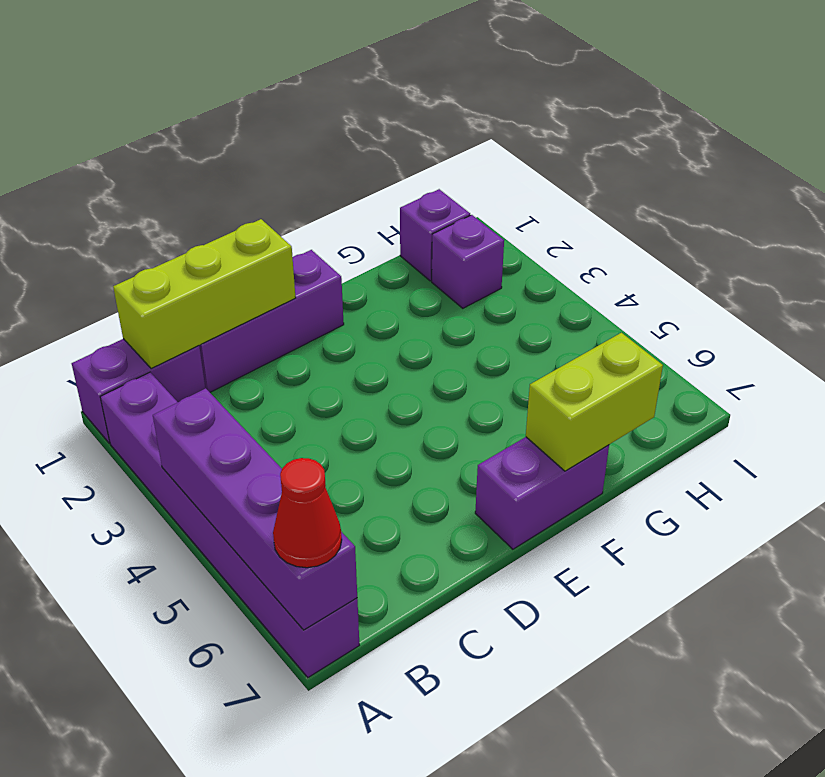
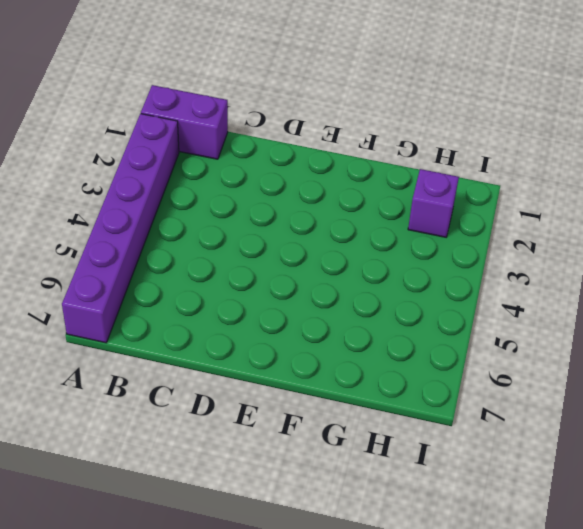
none -> purple brick C1:E1 level 1
none -> purple brick E7:F7 level 1

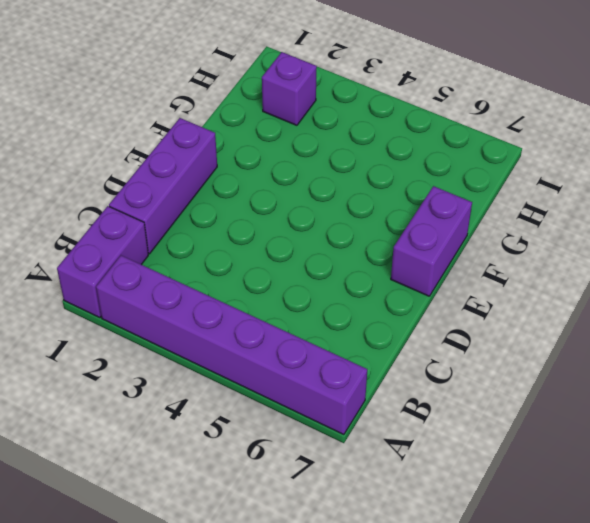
none -> purple brick H1 level 1
none -> purple brick A4:A7 level 2

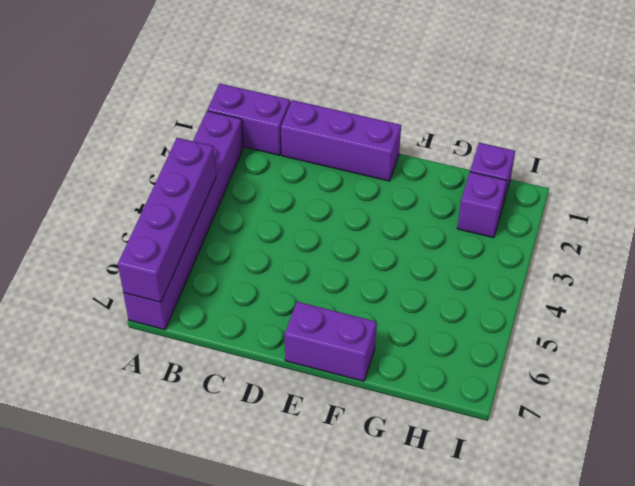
none -> lime brick B1:D1 level 2
none -> lime brick F7:G7 level 2

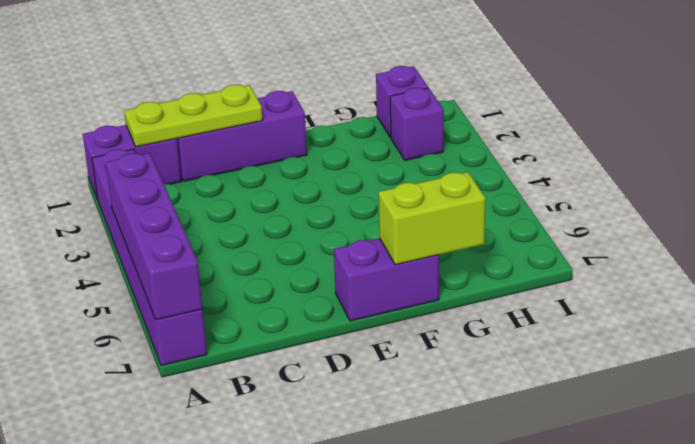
lime plate B1:D1 level 2 -> lime brick B1:D1 level 2
none -> red cone A7 level 3

